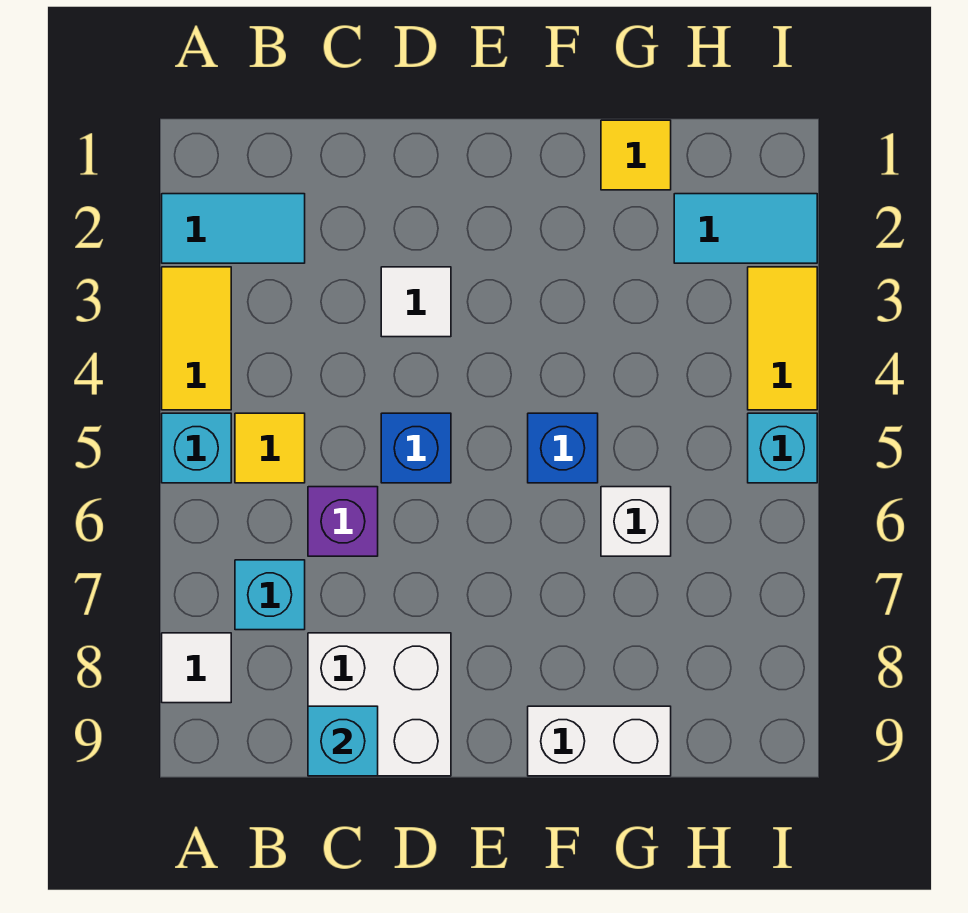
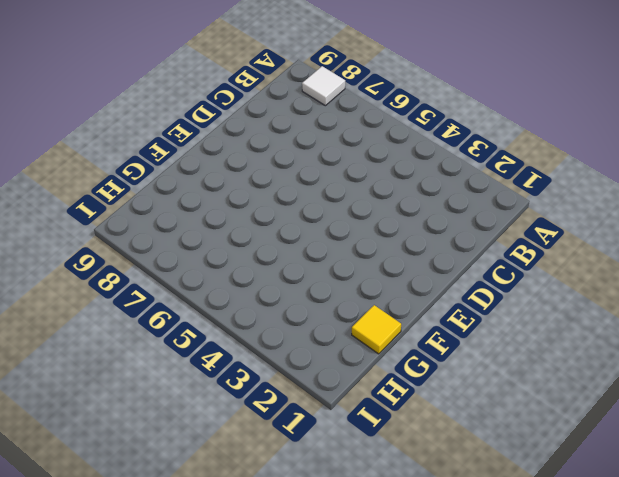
none -> cyan tile A2:B2 level 1
none -> yellow tile A3:A4 level 1
none -> cyan brick A5 level 1

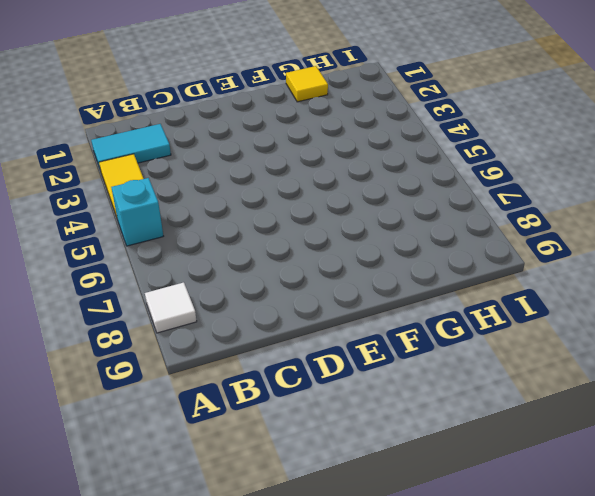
none -> yellow tile B5 level 1
none -> cyan brick B7 level 1
none -> purple brick C6 level 1

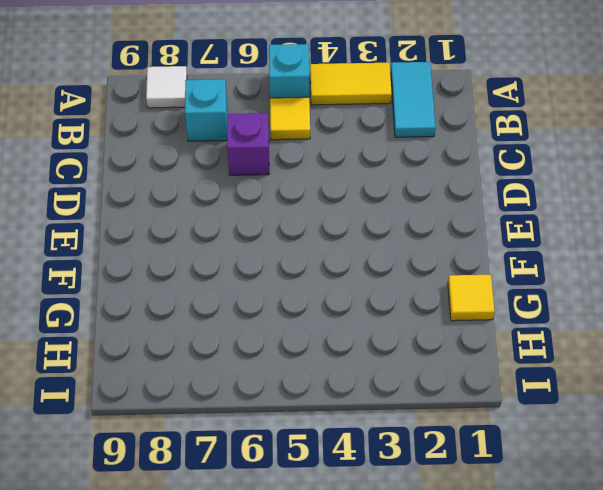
none -> white brick C8:D9 level 1
none -> white tile D3 level 1
none -> blue brick D5 level 1

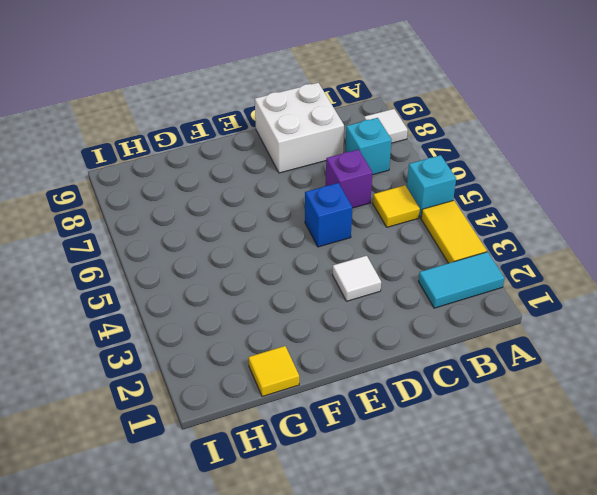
none -> blue brick F5 level 1
none -> white brick F9:G9 level 1
none -> white brick G6 level 1

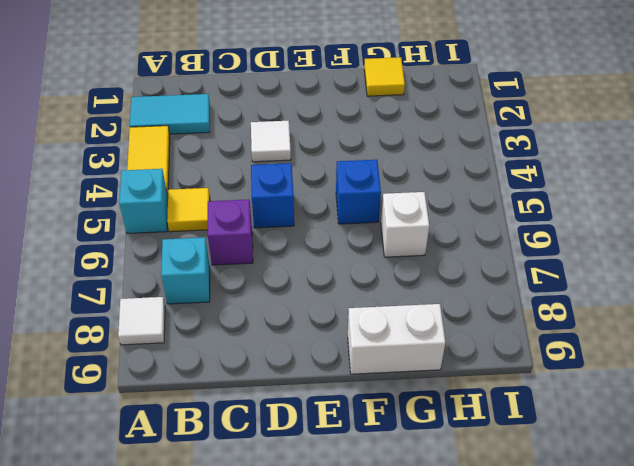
none -> white brick C8:D9 level 1
none -> cyan tile H2:I2 level 1
none -> yellow tile I3:I4 level 1

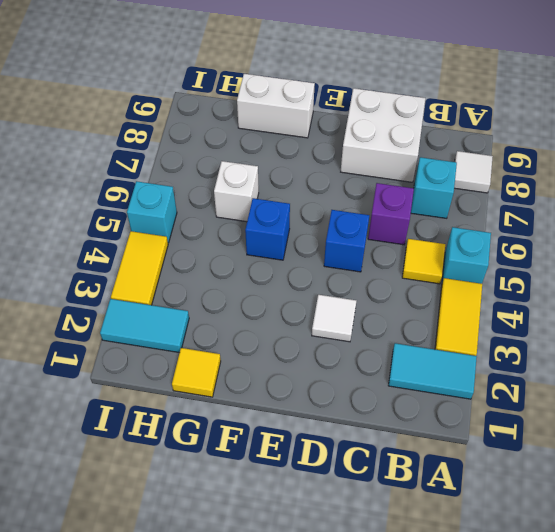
none -> cyan brick C9 level 2

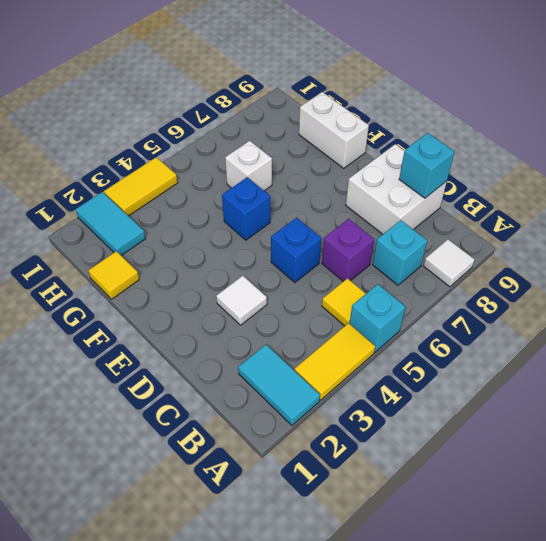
none -> cyan brick I5 level 1

